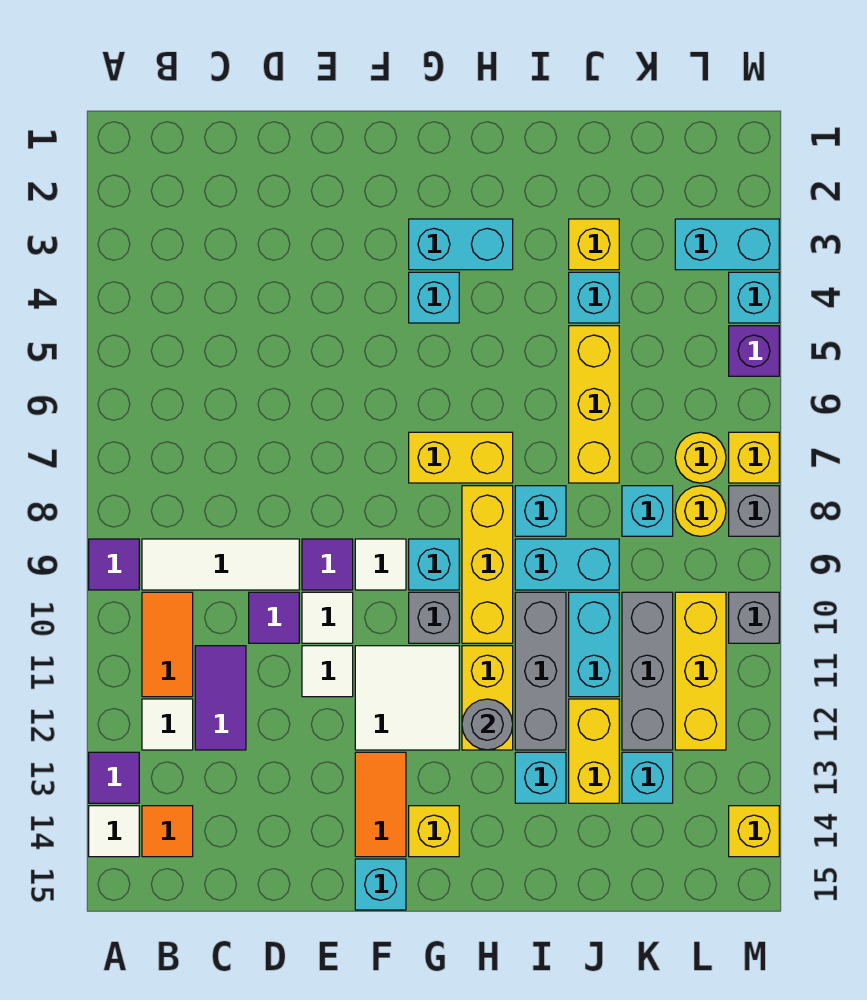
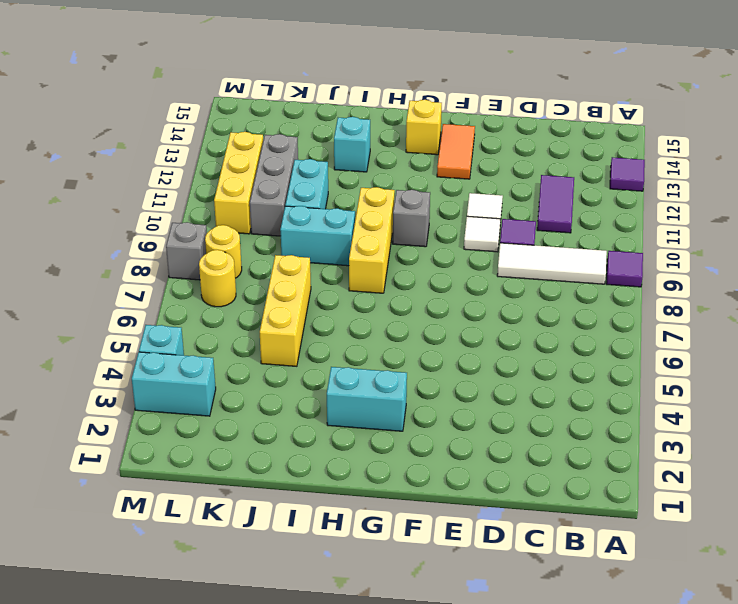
none -> white tile A14 level 1
none -> orange tile B10:B11 level 1
none -> white tile B12 level 1
none -> orange tile B14 level 1

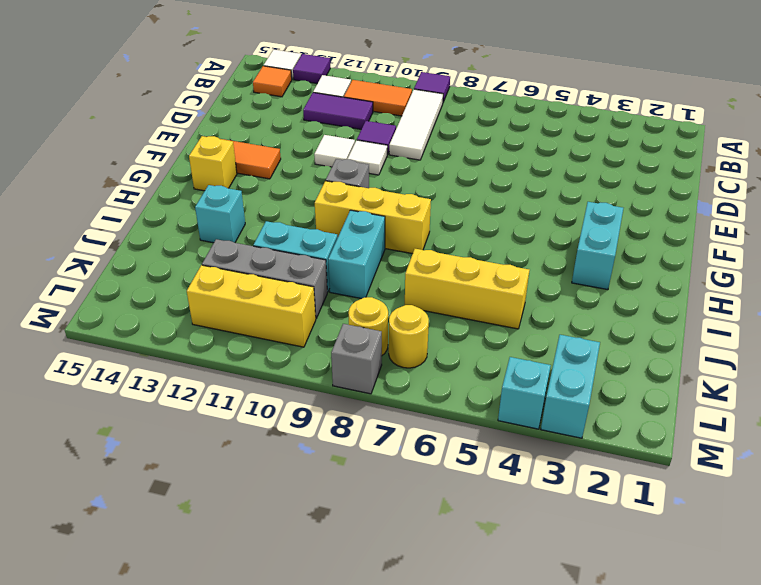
none -> purple tile E9 level 1
none -> white tile F9 level 1
none -> white tile F11:G12 level 1
none -> cyan brick F15 level 1

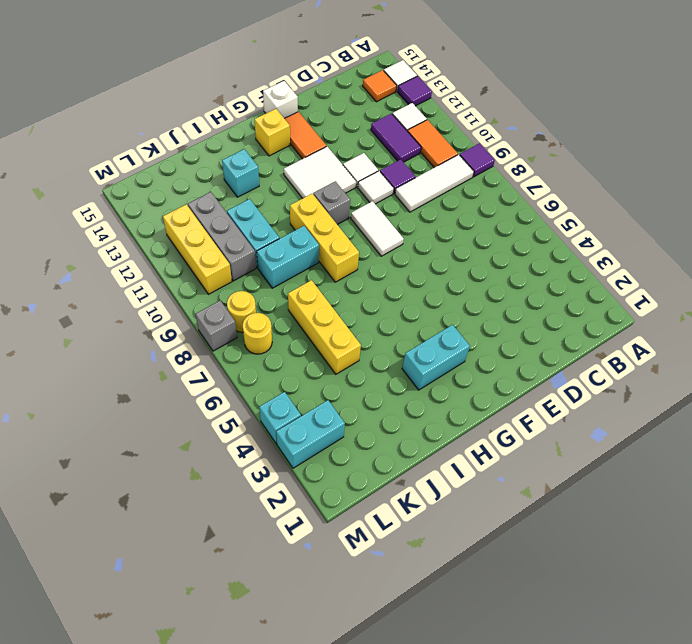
white tile F8:F9 level 1 -> white tile F9 level 1
white brick F15 level 1 -> cyan brick F15 level 1
none -> purple tile E9 level 1
none -> cyan brick G4 level 1
none -> yellow brick G7:H7 level 1
none -> cyan brick G9 level 1

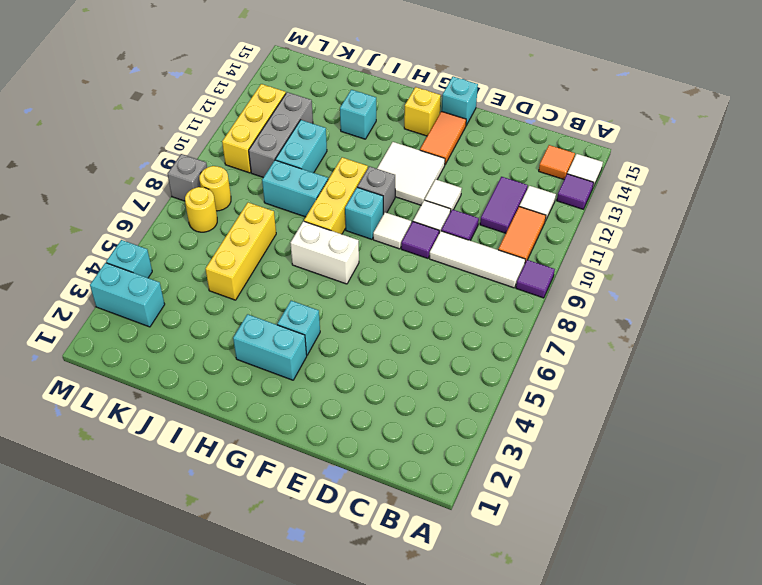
white brick G7:H7 level 1 -> yellow brick G7:H7 level 1
none -> yellow brick H11:H12 level 1
none -> cyan brick I8 level 1
none -> grey brick I10:I12 level 1
none -> yellow brick J3 level 1

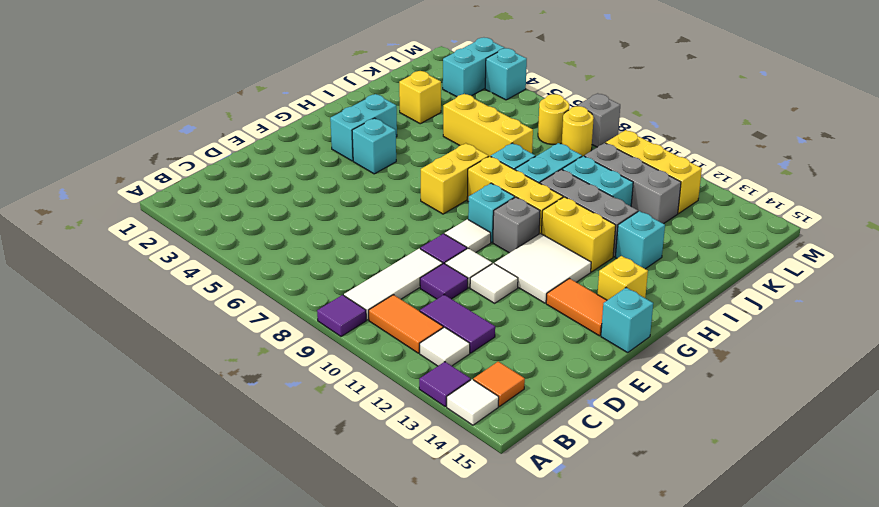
none -> cyan brick J4 level 1
none -> yellow brick J12:J13 level 1
none -> cyan brick K8 level 1
none -> cyan brick K13 level 1

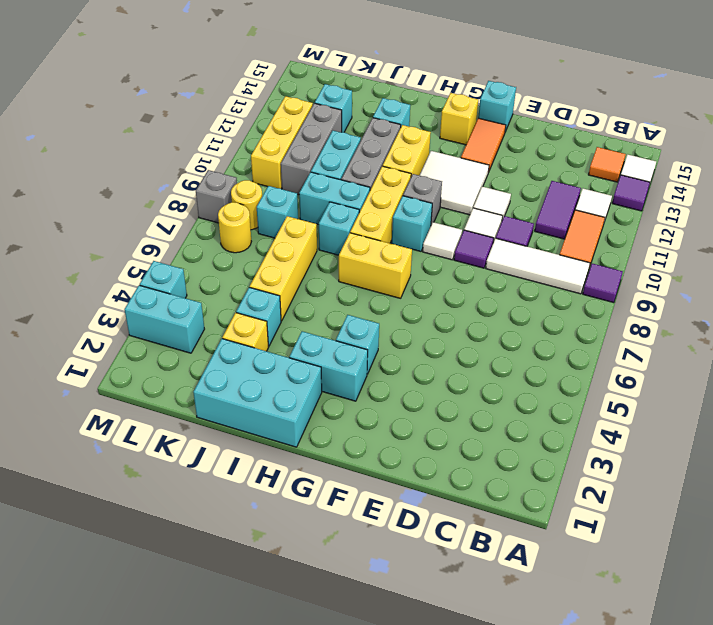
cyan brick H1:J2 level 1 -> none
none -> yellow brick J12:J13 level 1
none -> purple brick M5 level 1
none -> yellow brick M7 level 1
none -> grey brick M10 level 1

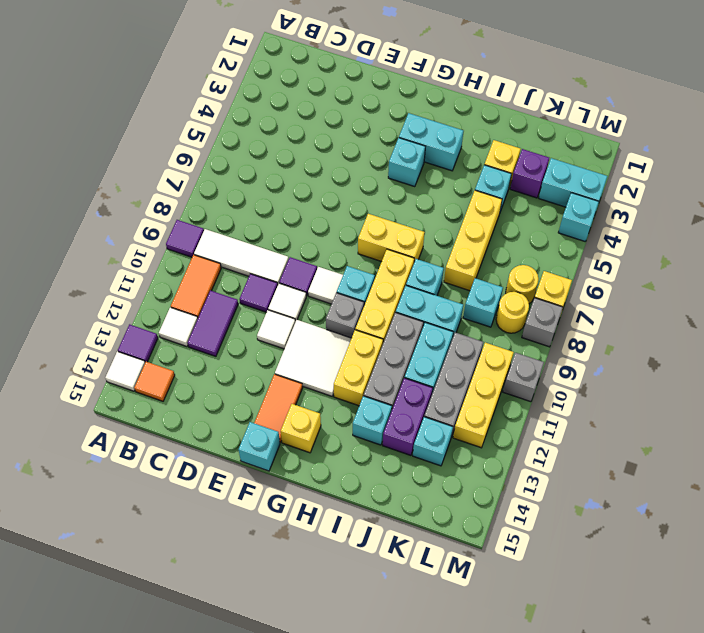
purple brick J12:J13 level 1 -> yellow brick J12:J13 level 1
purple brick K3 level 1 -> purple brick M5 level 1
none -> yellow brick M14 level 1
none -> grey round brick H12 level 2

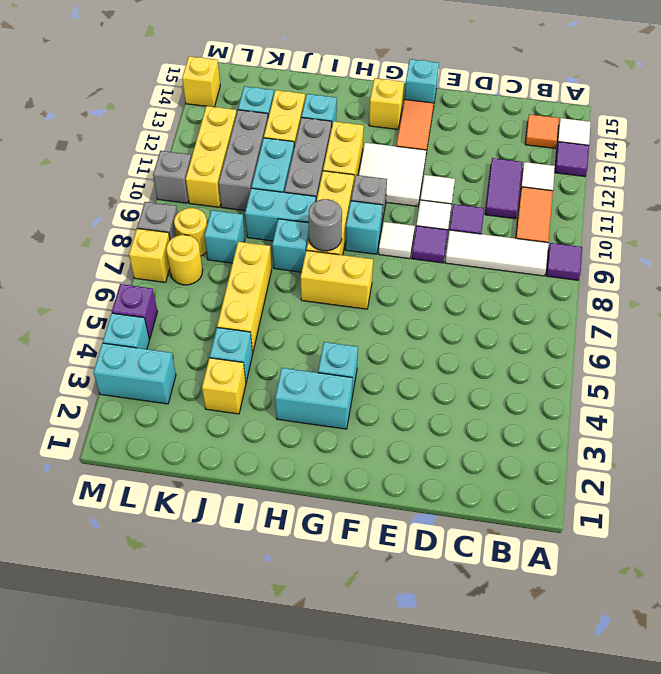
grey round brick H8 level 2 -> grey round brick H12 level 2

